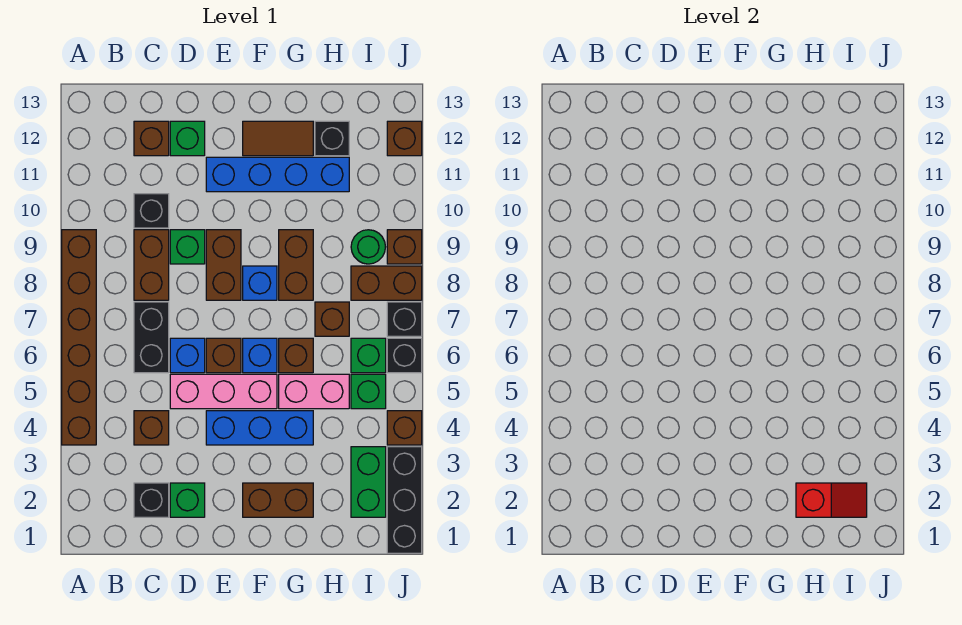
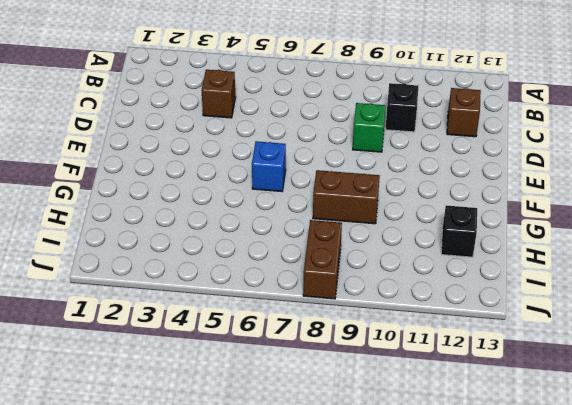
none -> brown brick A4:A9 level 1
none -> black brick C2 level 1
none -> black brick C6:C7 level 1
none -> brown brick C8:C9 level 1

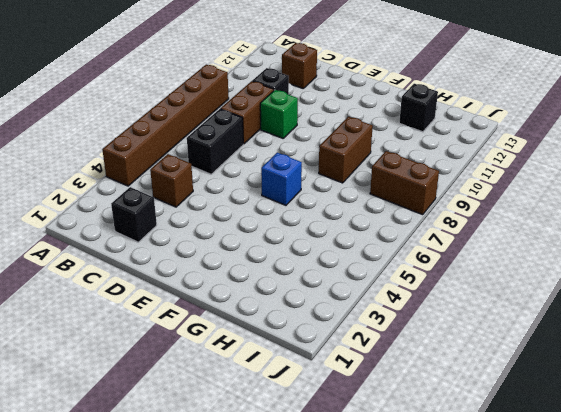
none -> green brick D2 level 1
none -> pink brick D5:F5 level 1
none -> blue brick D6 level 1
none -> green brick D12 level 1

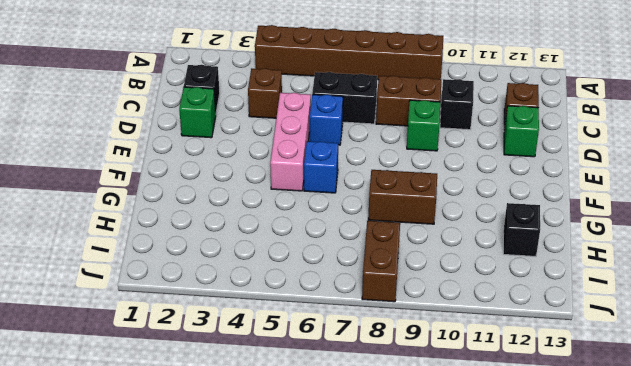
none -> blue brick E4:G4 level 1
none -> brown brick E6 level 1
none -> brown brick E8:E9 level 1
none -> blue brick E11:H11 level 1

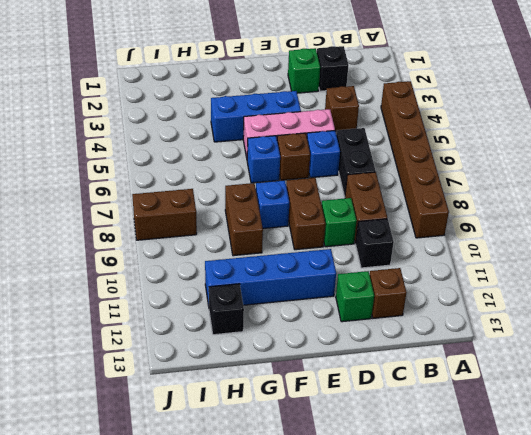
none -> brown brick F2:G2 level 1
none -> brown tile F12:G12 level 1
none -> pink brick G5:H5 level 1
none -> brown brick G6 level 1

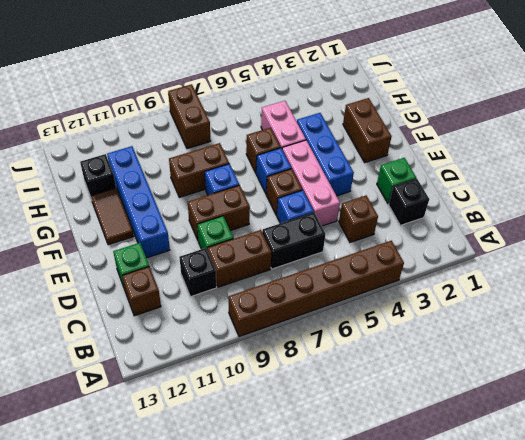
none -> brown brick H7 level 1
none -> green brick I2:I3 level 1
none -> green brick I5 level 1
none -> green brick I6 level 1

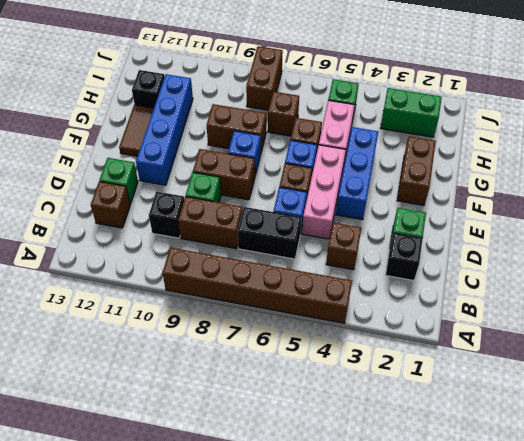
none -> green brick I6 level 1
none -> green round brick I9 level 1
none -> black brick J1:J3 level 1
none -> brown brick J4 level 1

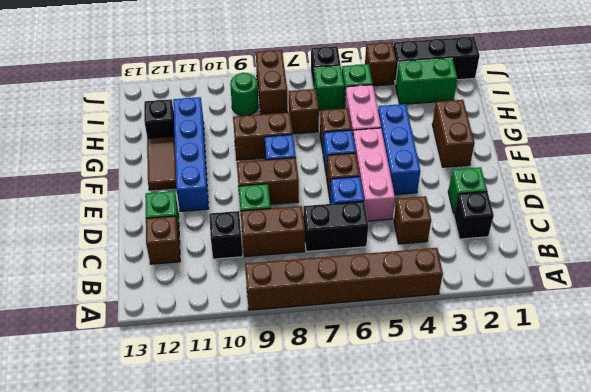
none -> black brick J7 level 1
none -> brown brick J9 level 1
none -> brown brick J12 level 1
none -> red slope H2:I2 level 2 top H

